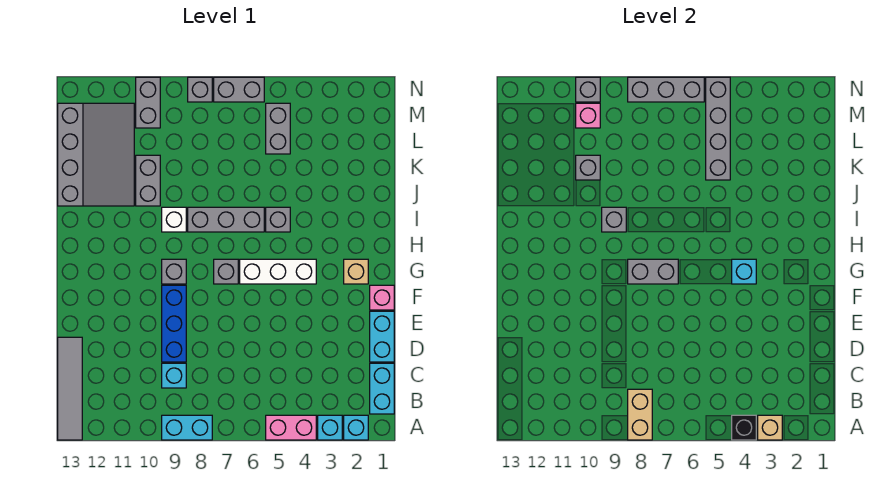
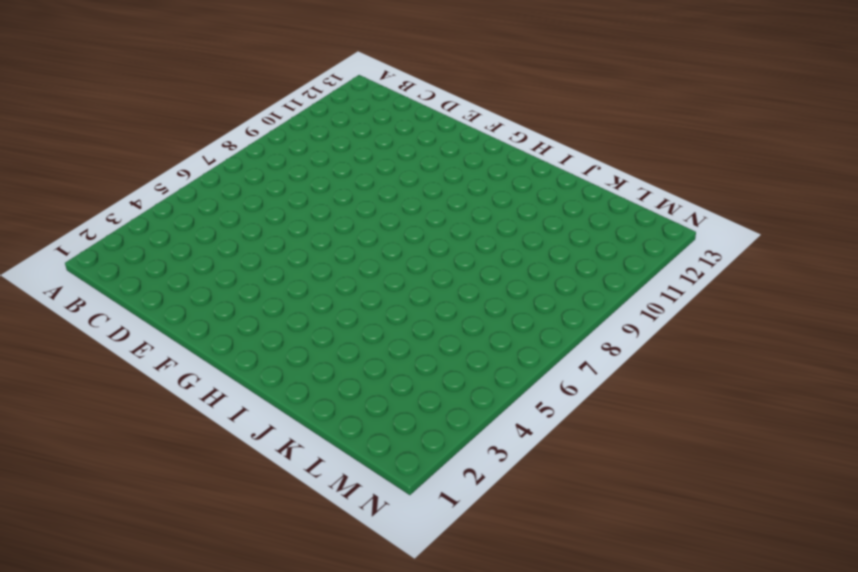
none -> cyan brick A2 level 1
none -> cyan brick A3 level 1
none -> pink brick A4:A5 level 1
none -> cyan brick A8:A9 level 1

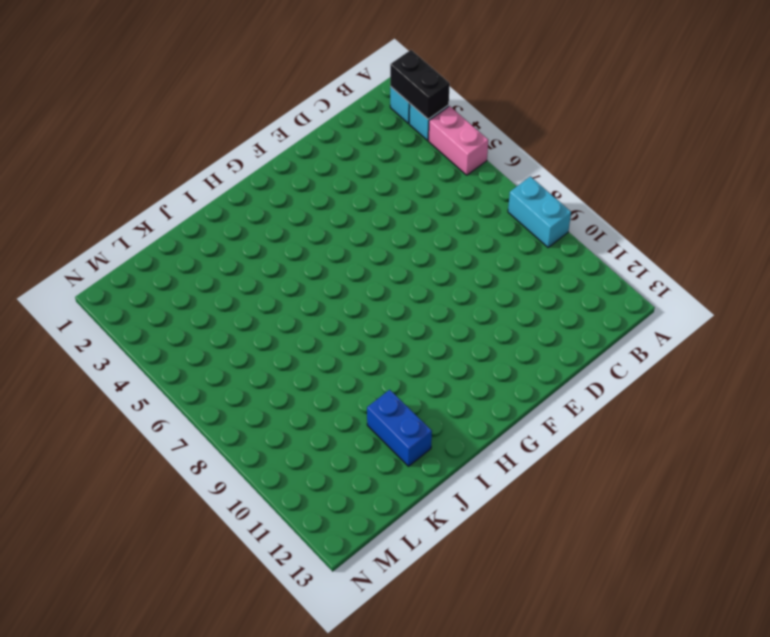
black brick A2:A3 level 2 -> tan brick A3 level 2
blue brick J11:J12 level 1 -> grey slope J11:M13 level 1 top 13
none -> grey tile A13:D13 level 1
none -> cyan brick B1:C1 level 1
none -> cyan brick C9 level 1
none -> cyan brick D1:E1 level 1

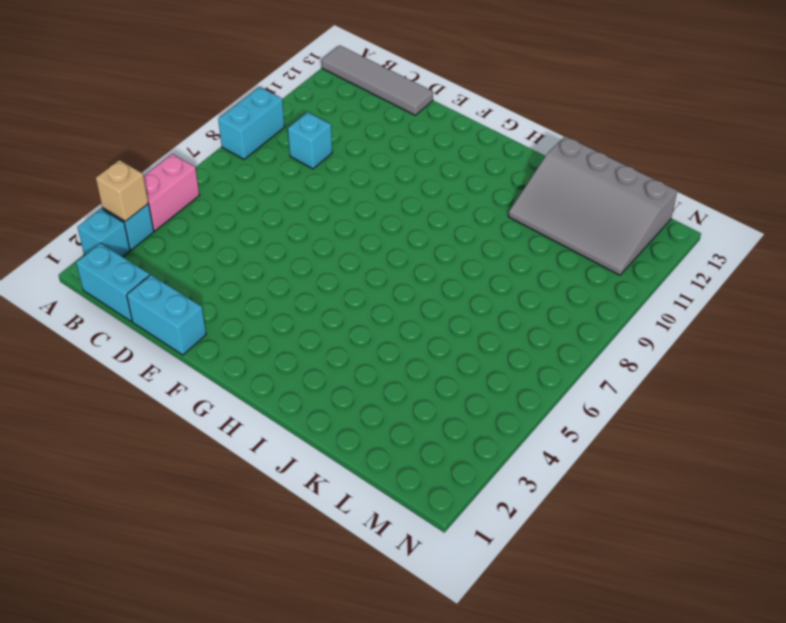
none -> blue brick D9:F9 level 1
none -> pink brick F1 level 1
none -> tan brick G2 level 1
none -> white brick G4:G6 level 1

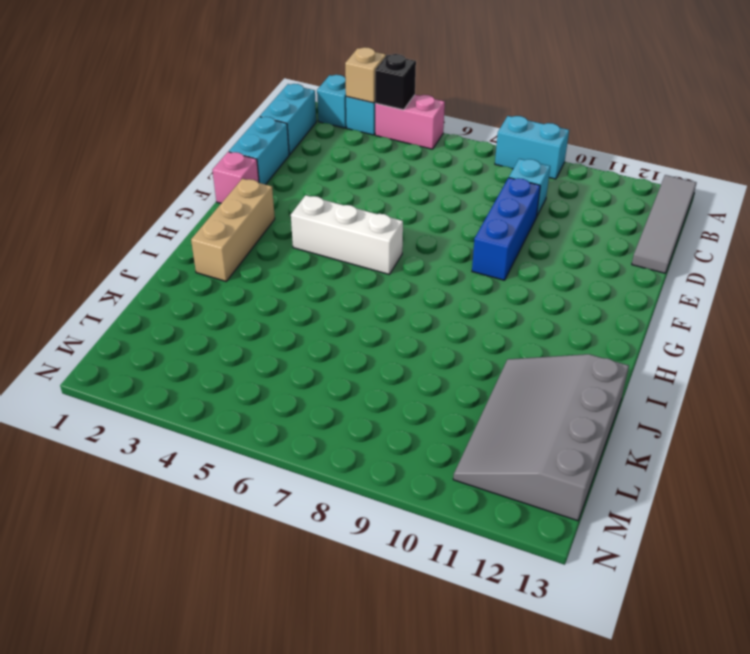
tan brick G2:I2 level 1 -> tan brick G2 level 1
none -> grey brick G7 level 1
none -> grey brick G9 level 1
none -> grey brick I5 level 1
none -> grey brick I6:I8 level 1

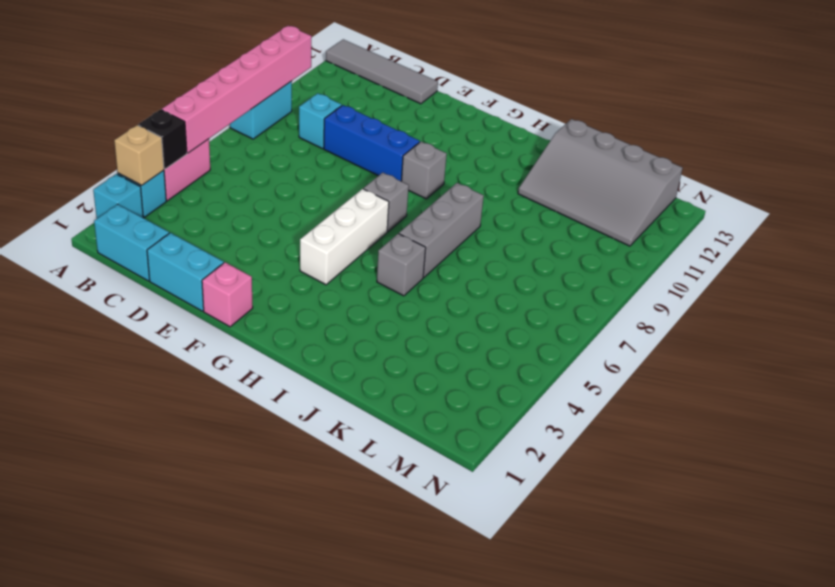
pink brick A5:A10 level 2 -> tan brick A8:B8 level 2
none -> tan brick G2 level 1
none -> white brick I9 level 1
none -> grey brick J10:K10 level 1
none -> grey brick L5:M5 level 1

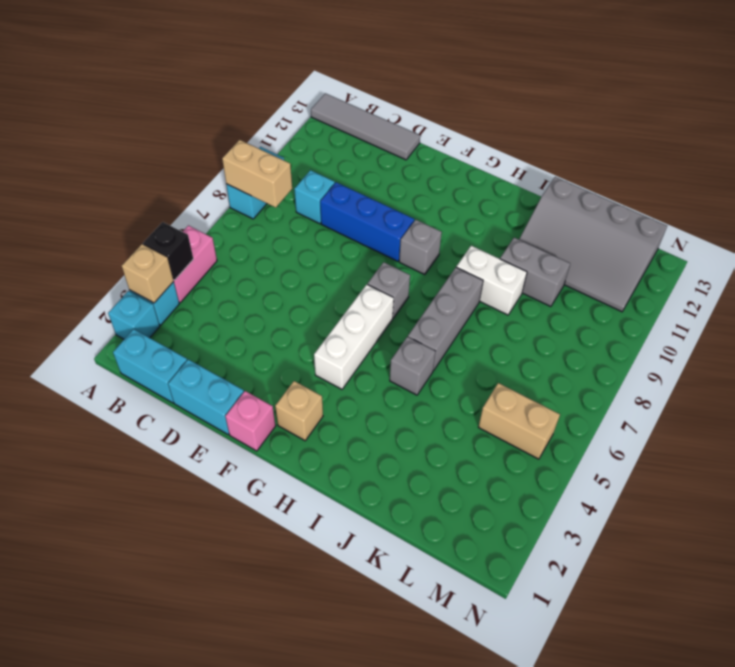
white brick I9:J9 level 1 -> white brick I9 level 1
tan brick L5:M5 level 1 -> grey brick L5:M5 level 1
none -> grey brick M10:N10 level 1
none -> grey brick N6:N7 level 1
none -> grey brick N8 level 1
none -> cyan brick G4 level 2

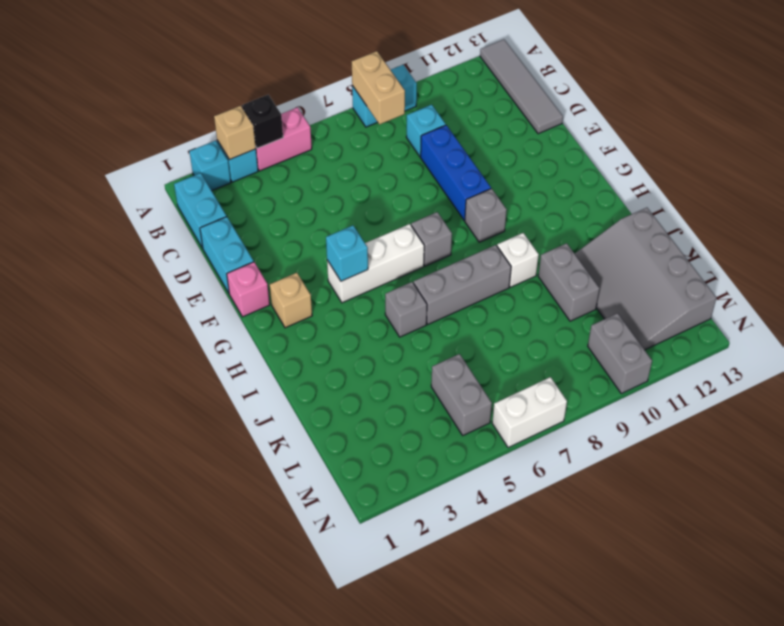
white brick N6:N7 level 1 -> grey brick N6:N7 level 1
none -> grey brick N8 level 1
none -> grey brick G7:G8 level 2
none -> grey brick I9 level 2
none -> grey brick K5:N5 level 2

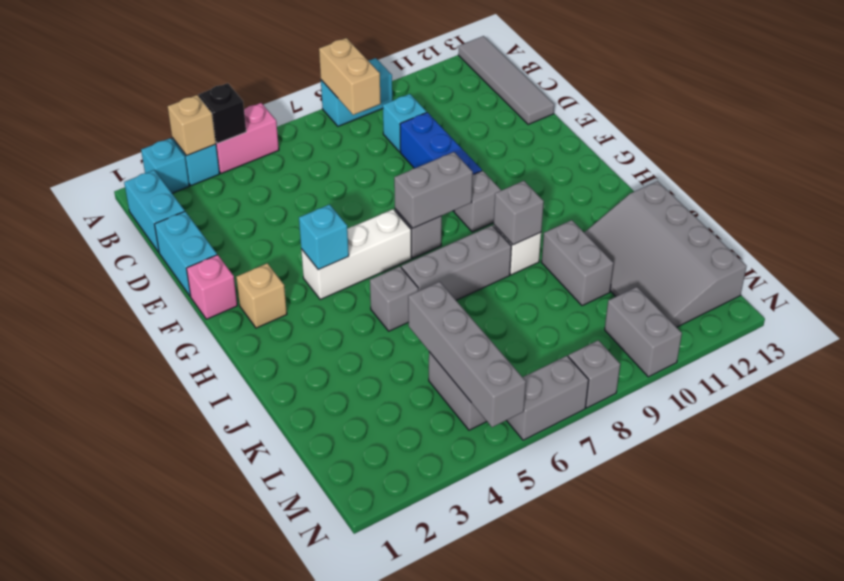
none -> grey brick K10 level 2
none -> pink brick M10 level 2
none -> grey brick N6:N8 level 2
none -> grey brick N10 level 2

